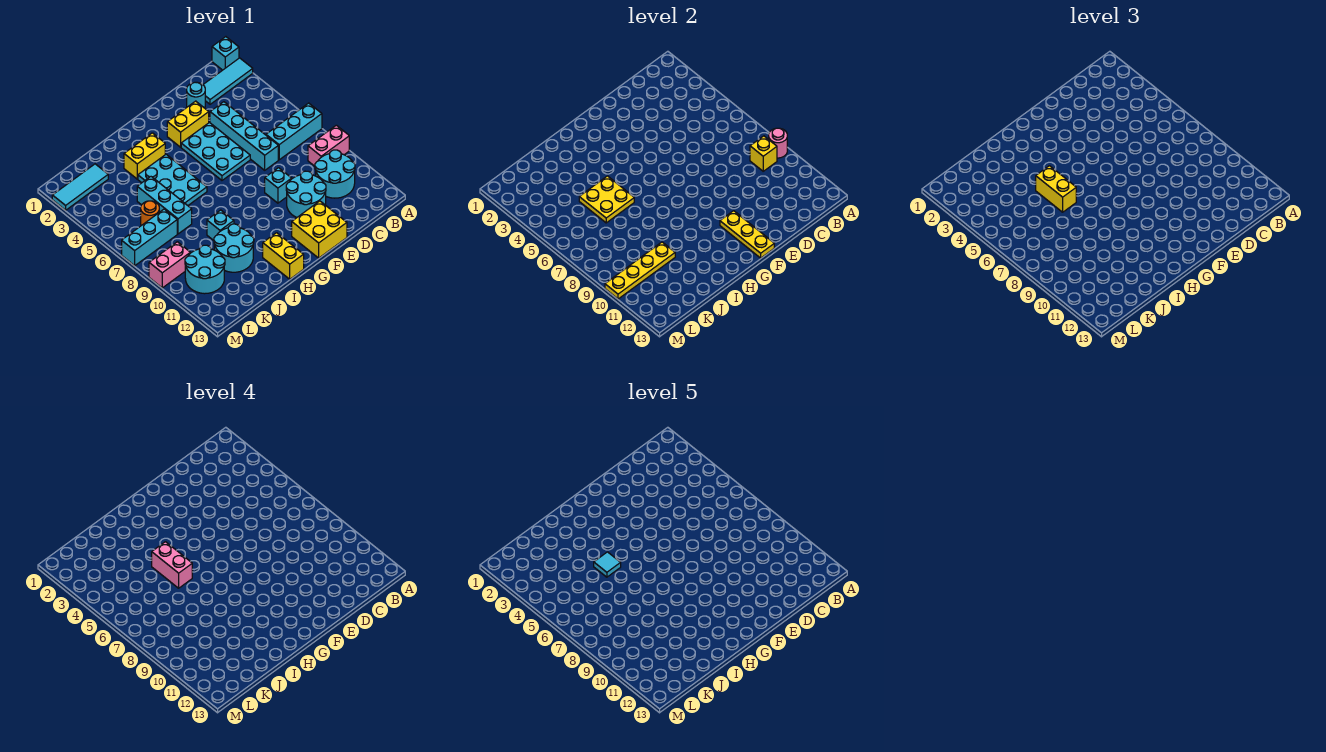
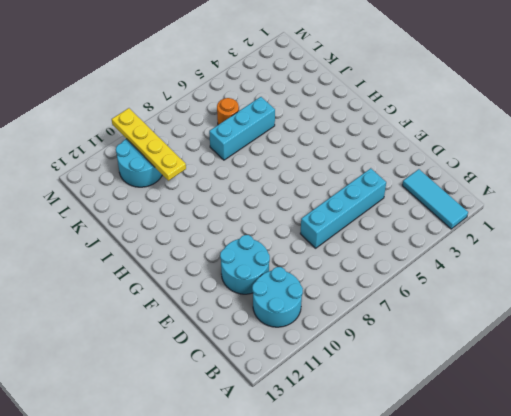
none -> cyan brick A1 level 1
none -> cyan brick A7:C7 level 1
none -> pink brick A9:B9 level 1
none -> cyan round brick D2 level 1

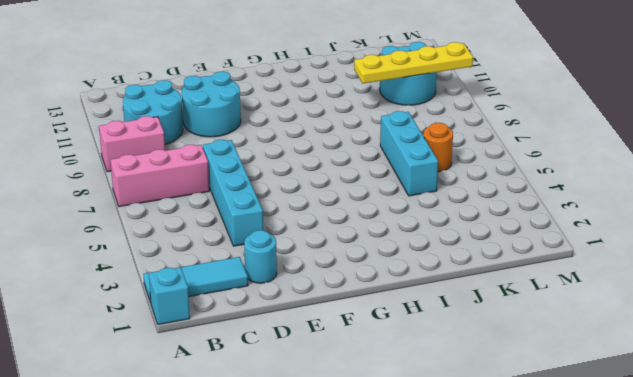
pink brick A7:C7 level 1 -> cyan brick A7:C7 level 1
none -> yellow brick E3:F3 level 1
none -> cyan plate E4:F6 level 1
none -> cyan brick E9 level 1
none -> yellow brick E12:F13 level 1

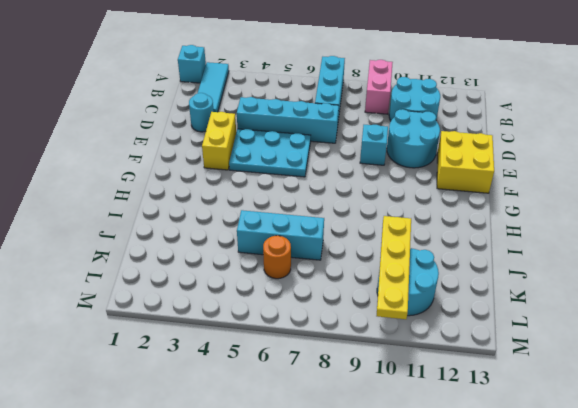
none -> yellow brick H3:I3 level 1
none -> cyan plate H4:I6 level 1
none -> yellow brick H12:H13 level 1
none -> cyan brick I9 level 1

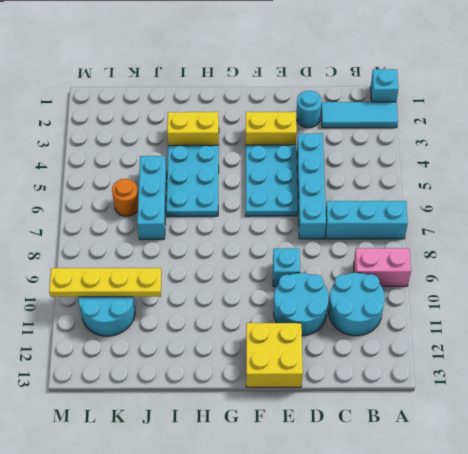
none -> yellow brick H12:H13 level 1
none -> cyan brick I9 level 1
none -> cyan round brick I10:J11 level 1
none -> cyan tile K2:M2 level 1

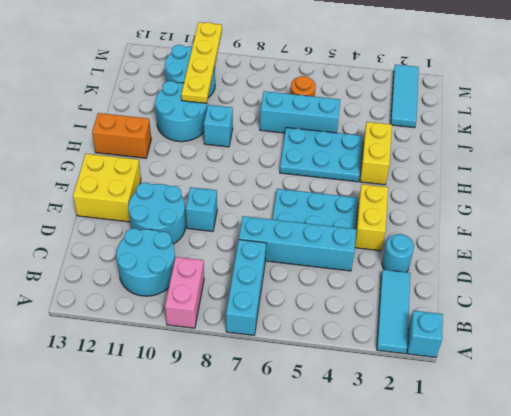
orange brick H12:H13 level 1 -> yellow brick H12:H13 level 1
none -> cyan brick K7:M7 level 1
none -> pink brick L9:M9 level 1
none -> pink round brick A9 level 2
none -> yellow brick B9 level 2

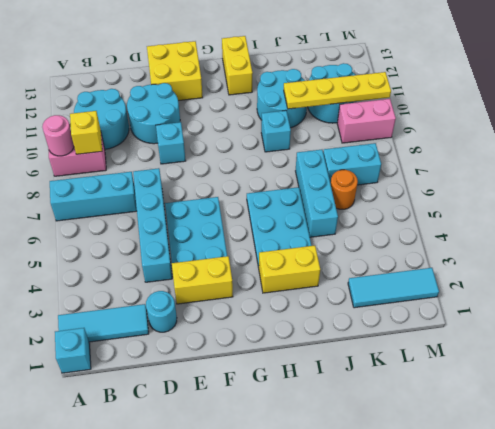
cyan brick K7:L7 level 1 -> cyan brick K7:M7 level 1
none -> yellow plate F11:F13 level 2
none -> yellow plate I5:J6 level 2
none -> yellow brick I5:I6 level 3
none -> pink brick I5:I6 level 4

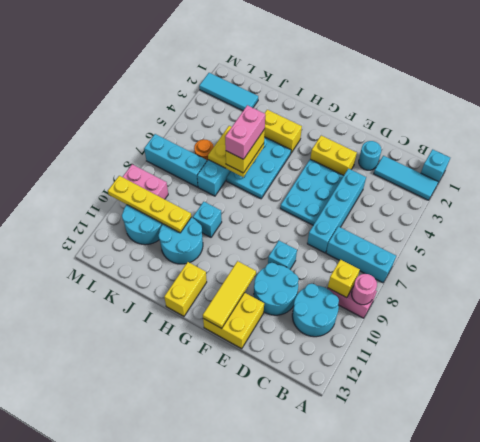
yellow tile F11:F13 level 2 -> yellow plate F11:F13 level 2
none -> cyan tile I5 level 5

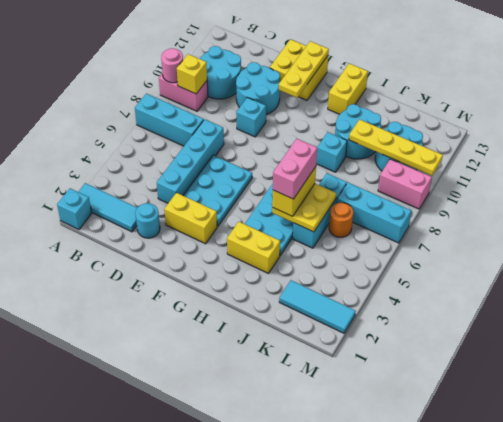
none -> cyan tile I5 level 5

